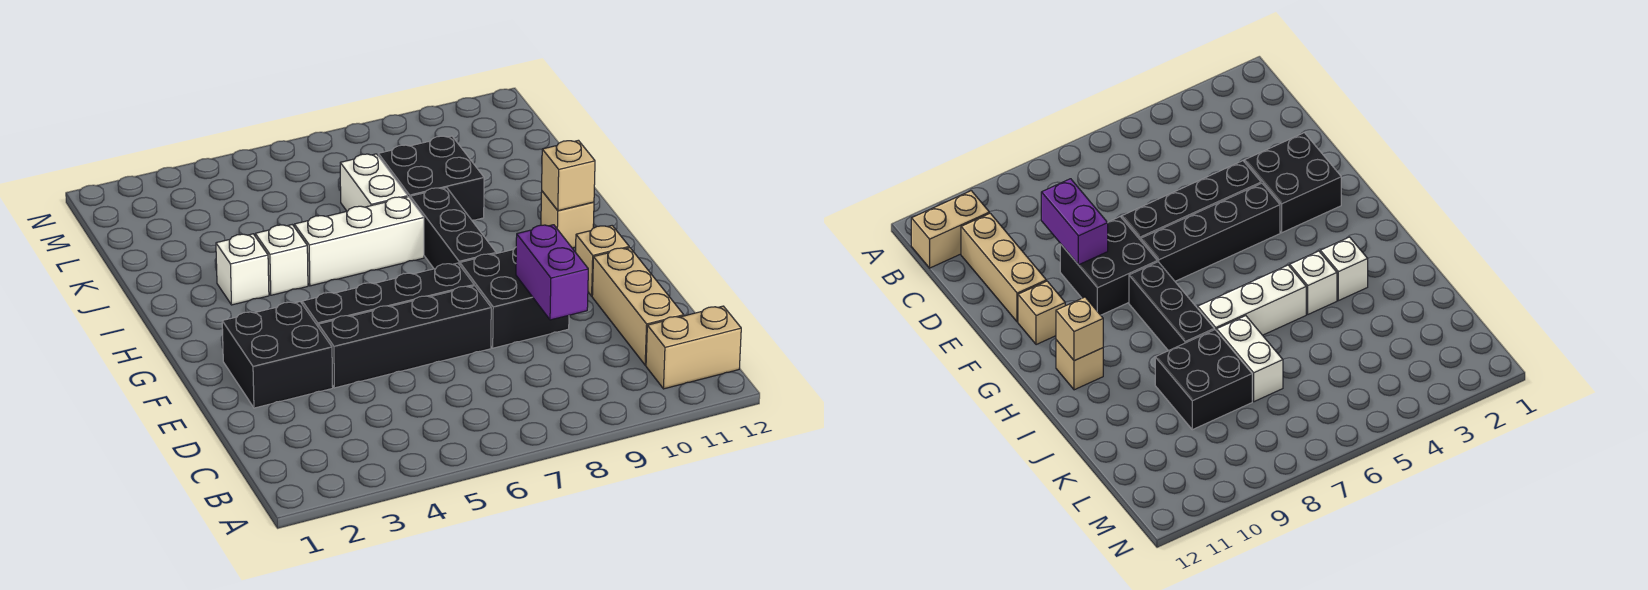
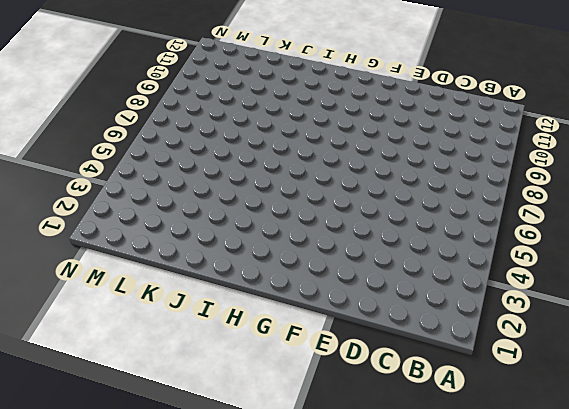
none -> tan brick B11:B12 level 1
none -> tan brick C11:E11 level 1
none -> black brick E2:F3 level 1

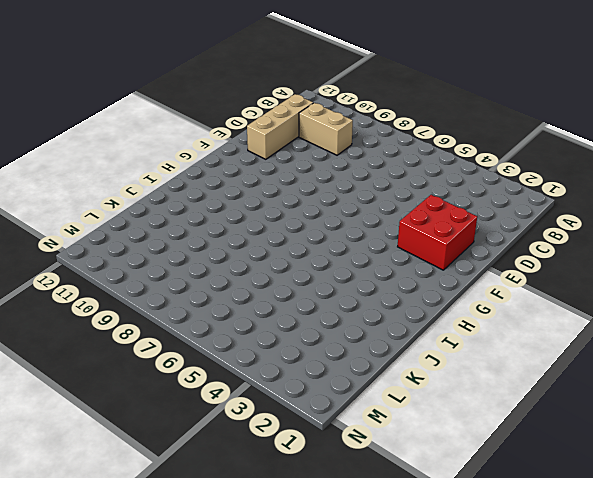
tan brick C9:C10 level 1 -> tan brick B11:B12 level 1
red brick E2:F3 level 1 -> black brick E2:F3 level 1
none -> black brick E4:E7 level 1
none -> black brick E8:F9 level 1
none -> black brick F4:F7 level 1

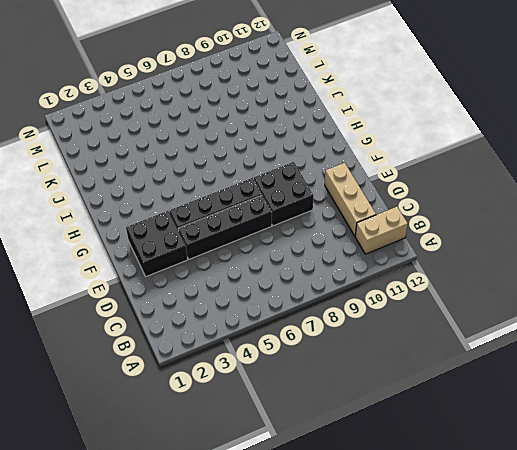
none -> tan brick F11 level 1
none -> black brick G8:I8 level 1
none -> tan brick H11 level 1

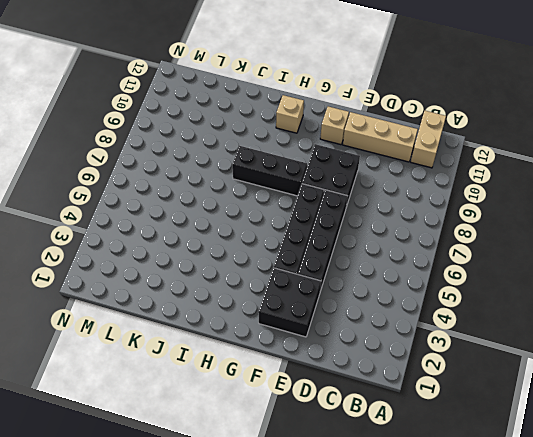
none -> white brick I3 level 1
none -> white brick I4 level 1
none -> white brick I5:I7 level 1

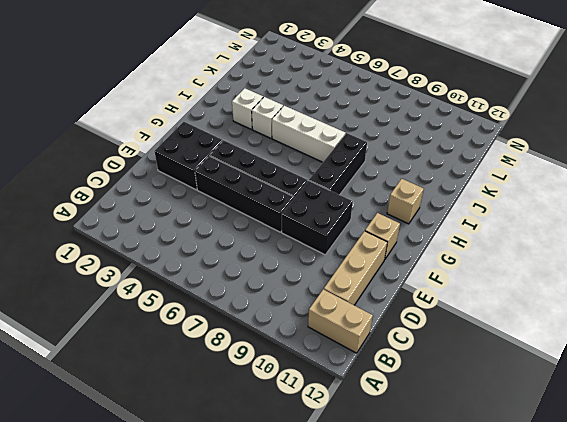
none -> white brick J7:K7 level 1
none -> black brick J8:K9 level 1
none -> purple brick D9:E9 level 2

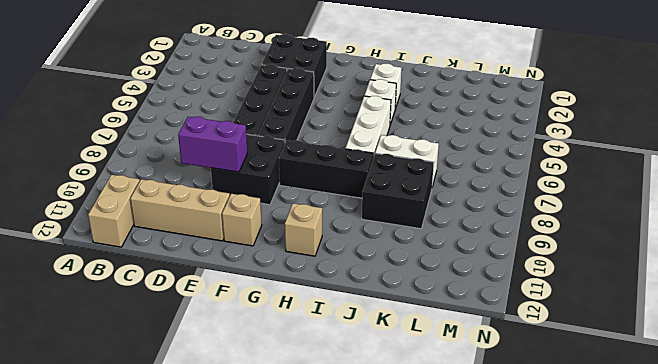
none -> tan brick H11 level 2

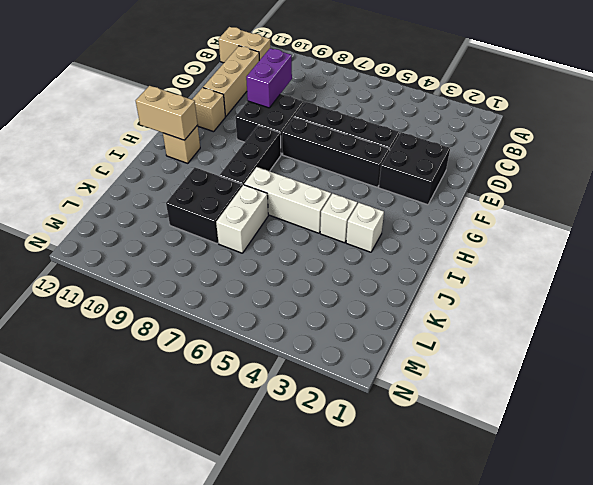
tan brick H11:H12 level 2 -> tan brick H11 level 2

